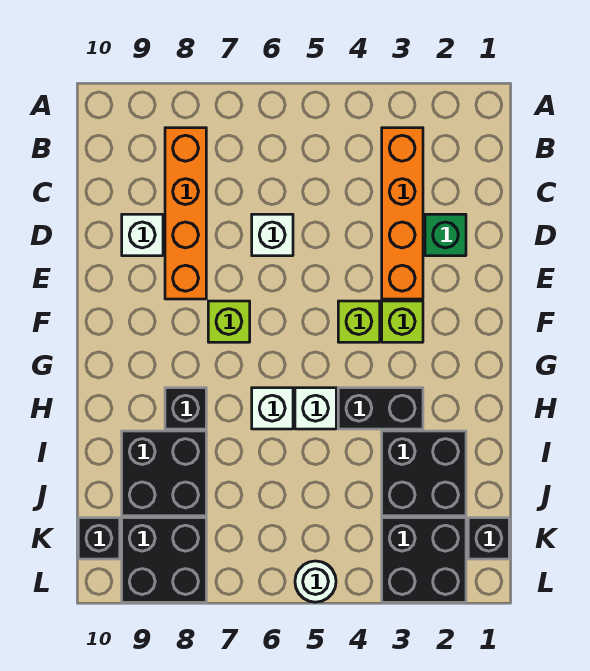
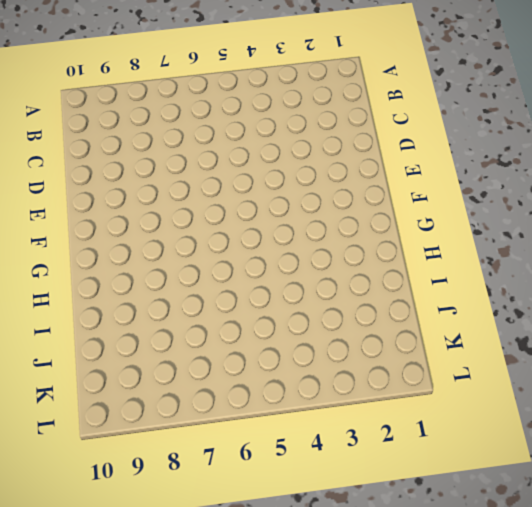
none -> orange brick B3:E3 level 1
none -> orange brick B8:E8 level 1
none -> green brick D2 level 1

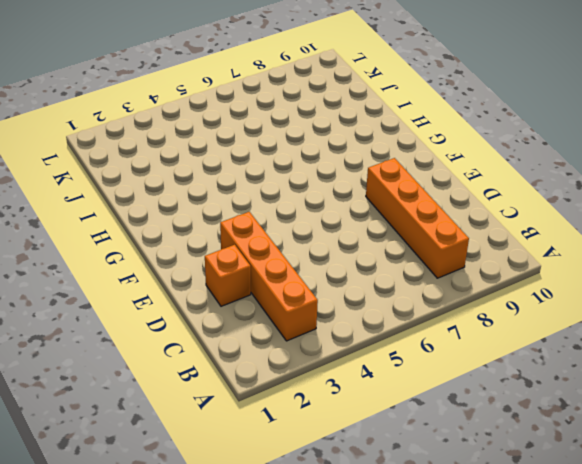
orange brick D2 level 1 -> green brick D2 level 1
none -> white brick D6 level 1
none -> white brick D9 level 1
none -> lime brick F3 level 1

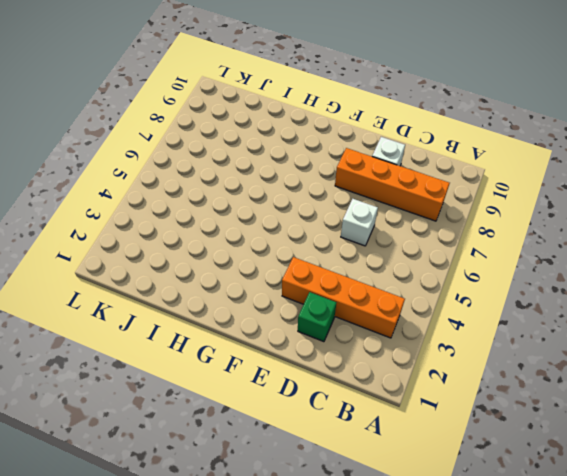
none -> lime brick F3 level 1
none -> lime brick F4 level 1
none -> lime brick F7 level 1

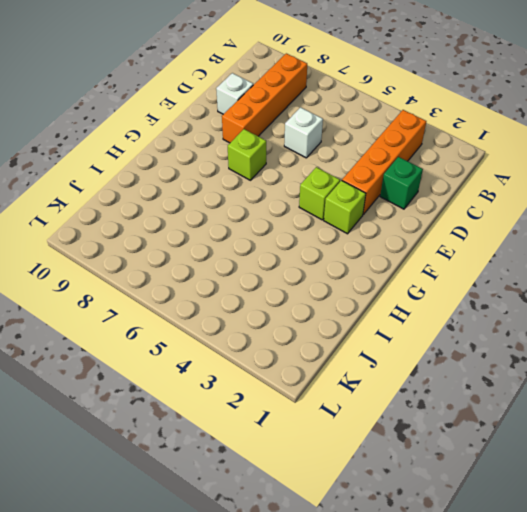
none -> black brick H3:H4 level 1
none -> white brick H5 level 1
none -> white brick H6 level 1

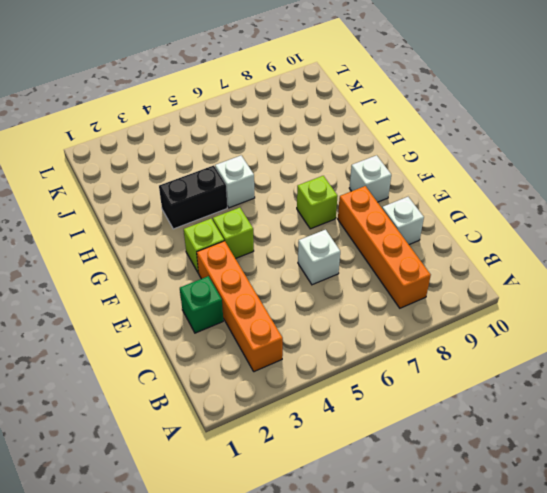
white brick F9 level 1 -> white brick H6 level 1
none -> black brick H8 level 1
none -> black brick I2:J3 level 1
none -> black brick I8:J9 level 1

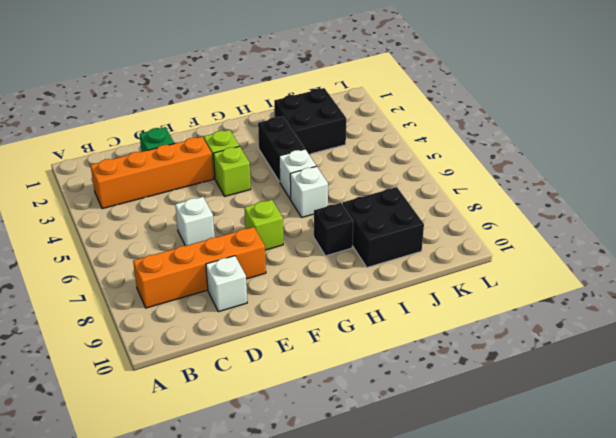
none -> black brick K1 level 1
none -> black brick K2:L3 level 1
none -> black brick K8:L9 level 1

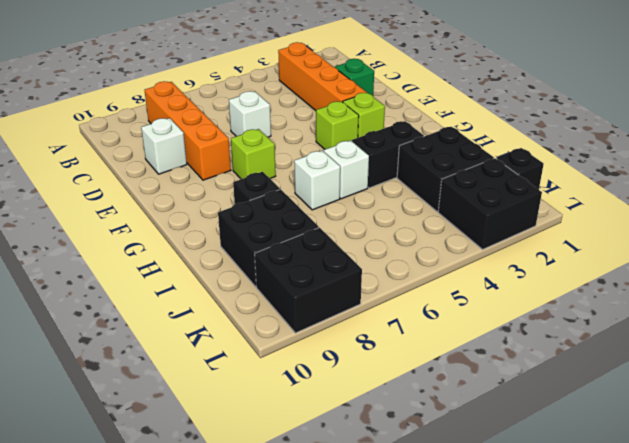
none -> black brick K10 level 1
none -> white round brick L5 level 1

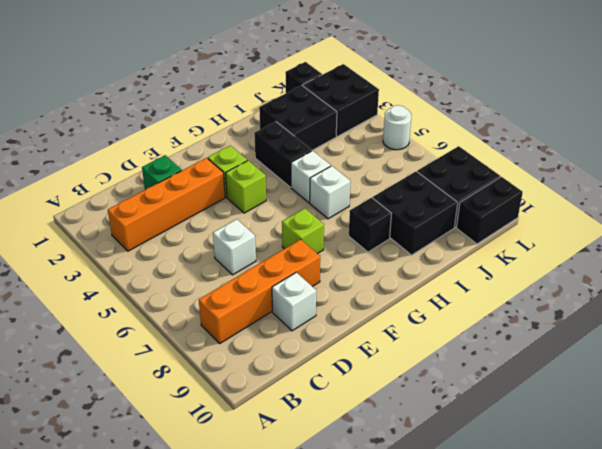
black brick K10:L10 level 1 -> black brick K10 level 1

